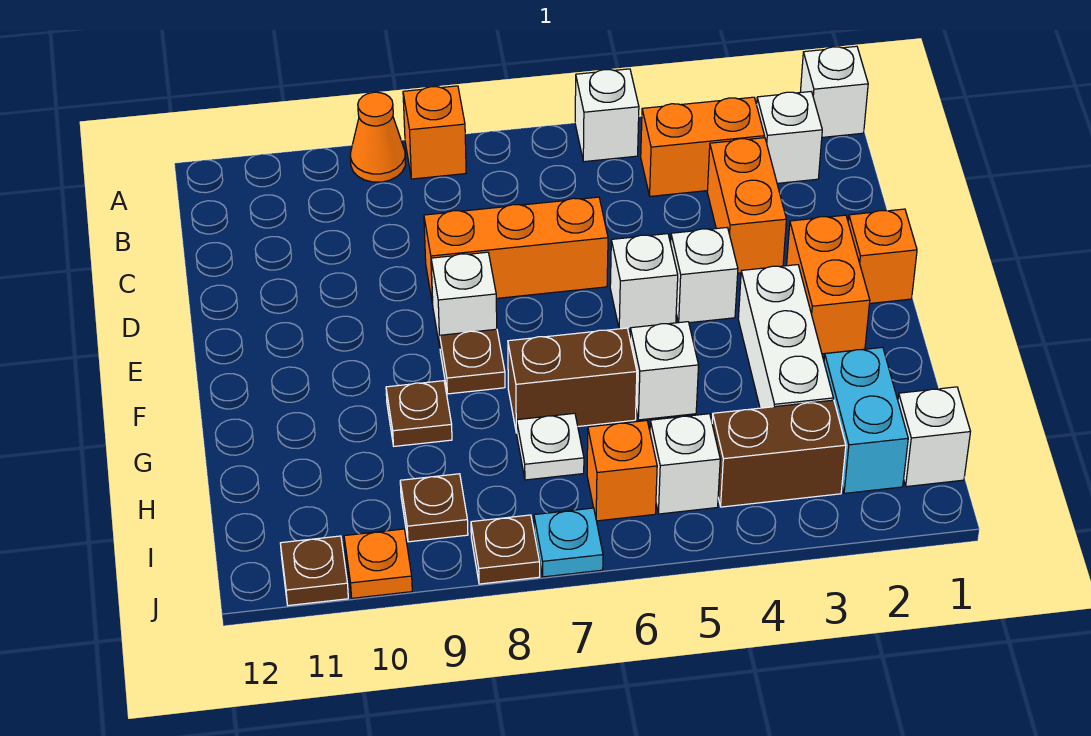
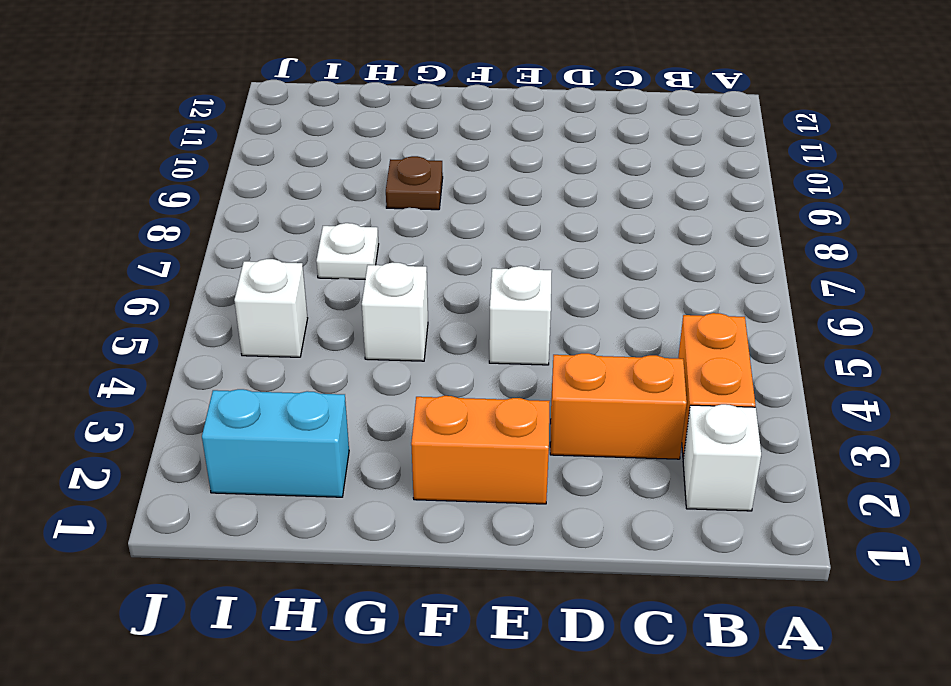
none -> white brick A1 level 1
none -> white brick A5 level 1
none -> orange brick A8 level 1

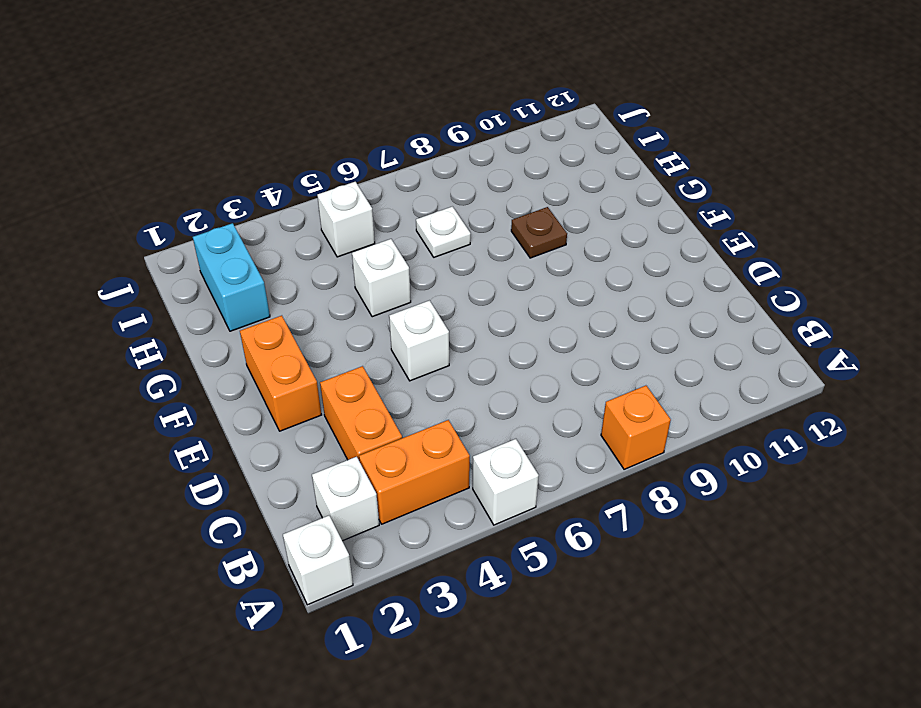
none -> orange cone A9 level 1
none -> orange brick D6:D8 level 1
none -> orange brick E1 level 1

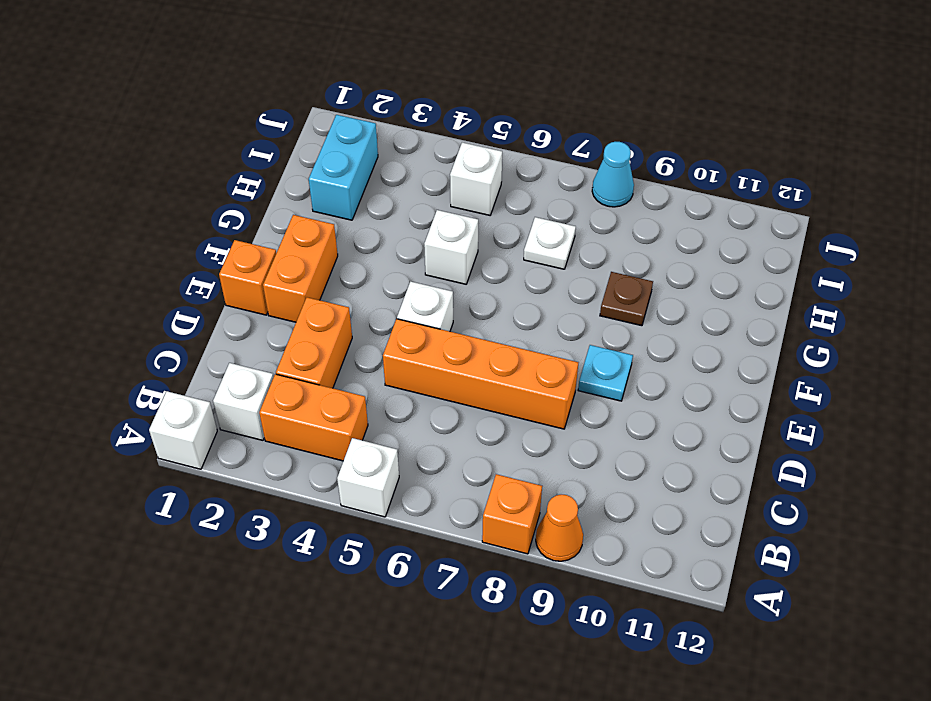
orange brick D5:D8 level 1 -> orange brick D6:D8 level 1
cyan plate E9 level 1 -> cyan plate J7 level 1
cyan cone J8 level 1 -> brown plate J8 level 1
none -> white brick E4 level 1
none -> white brick E8 level 1
none -> white brick F3:H3 level 1

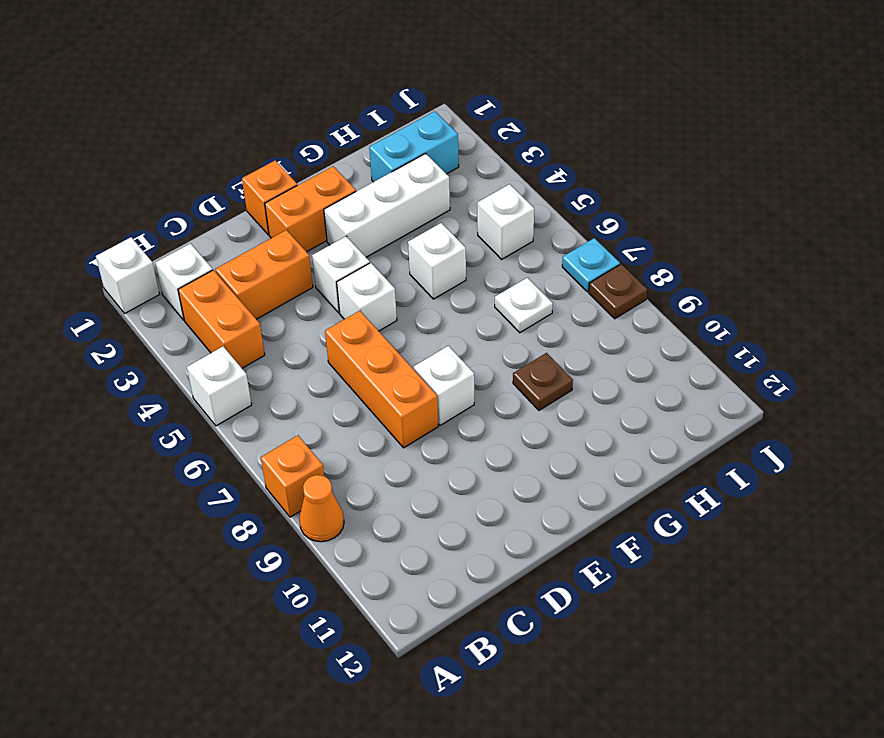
none -> brown plate F8 level 1
none -> brown brick G6:G7 level 1
none -> white brick I1 level 1

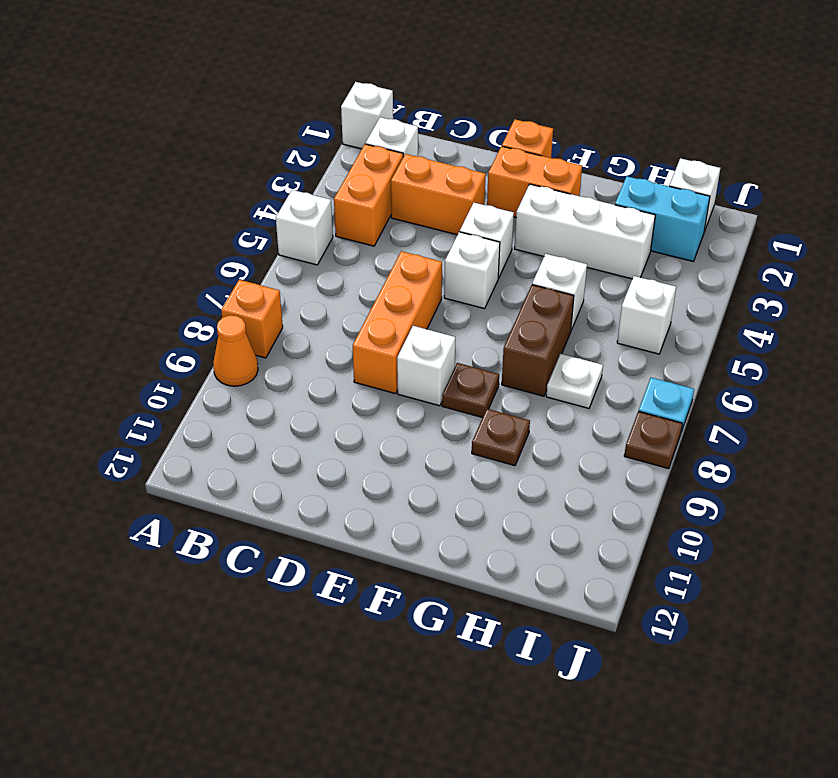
none -> brown brick I3:I4 level 1
none -> orange brick I6 level 1
none -> brown plate I9 level 1

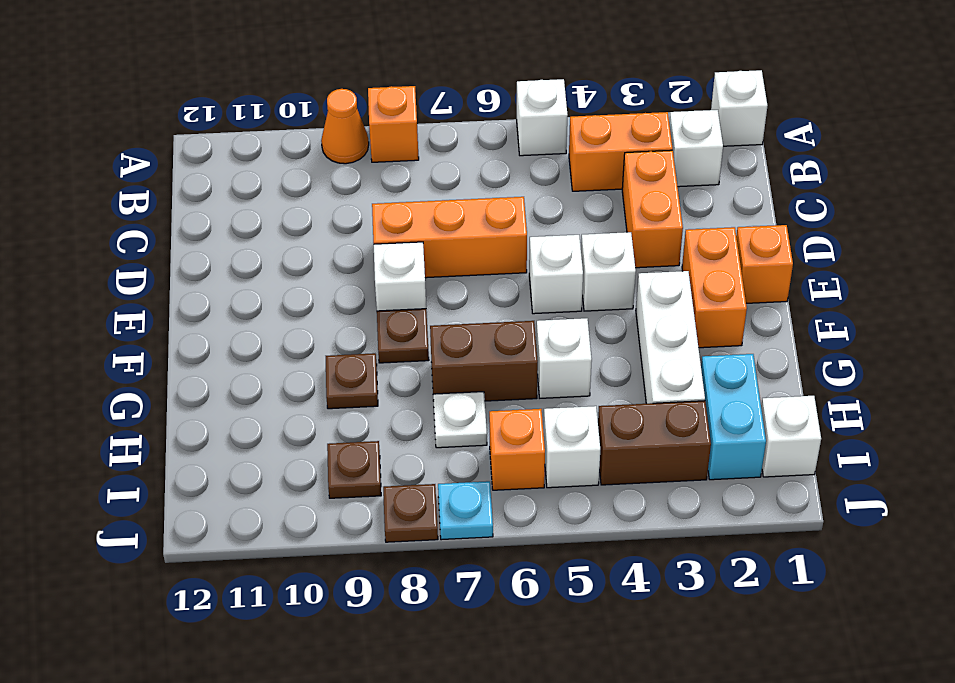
none -> orange plate J10 level 1
none -> brown plate J11 level 1

